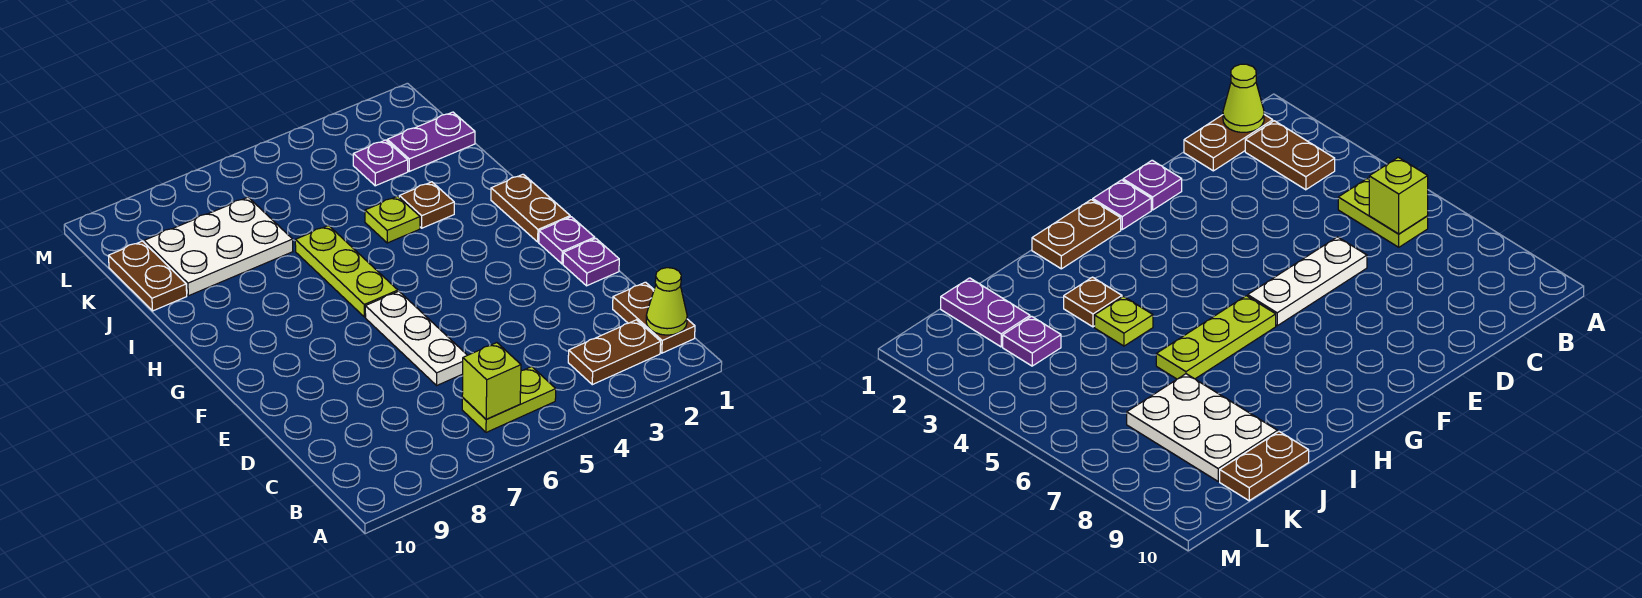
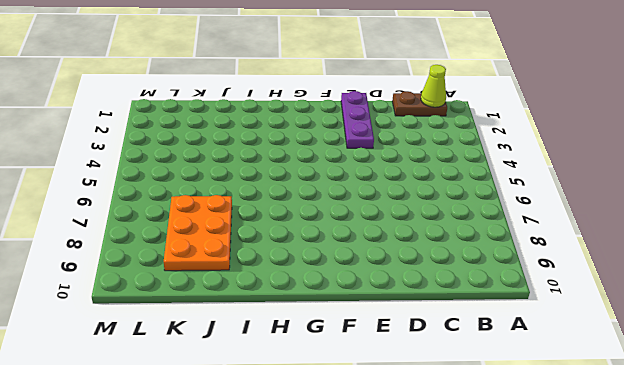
purple plate E1:E3 level 1 -> purple plate E1 level 1
orange plate J7:K9 level 1 -> white plate J7:K9 level 1
none -> brown plate B2:B3 level 1
none -> lime plate B5:B6 level 1
none -> white plate D6:F6 level 1

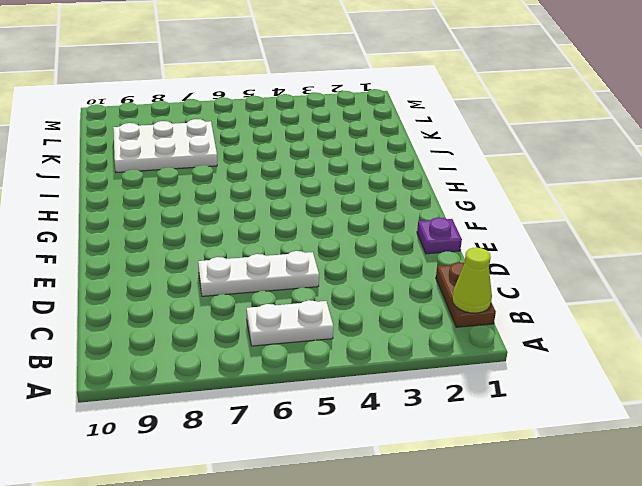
white plate B5:B6 level 1 -> lime plate B5:B6 level 1
white plate D5:D7 level 1 -> white plate D6:F6 level 1
none -> brown plate B2:B3 level 1
none -> purple plate F1 level 1
none -> brown plate G1:H1 level 1

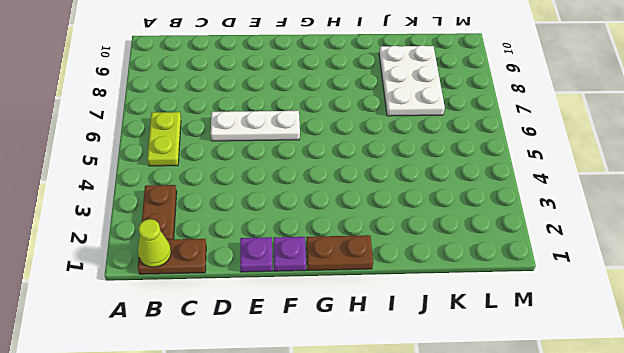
none -> lime plate G6:I6 level 1
none -> brown plate I3 level 1
none -> lime plate I4 level 1

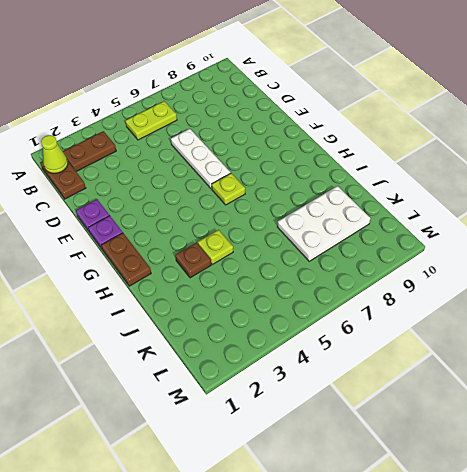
lime plate G6 level 1 -> lime plate G6:I6 level 1
none -> brown plate J10:K10 level 1
none -> purple plate K1:K2 level 1
none -> purple plate K3 level 1

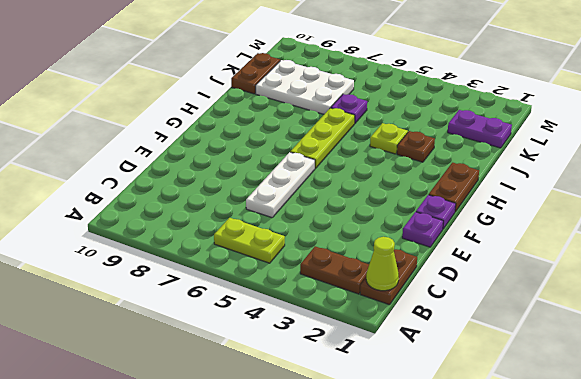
purple plate J6 level 1 -> purple plate K3 level 1
none -> lime brick B6 level 2

